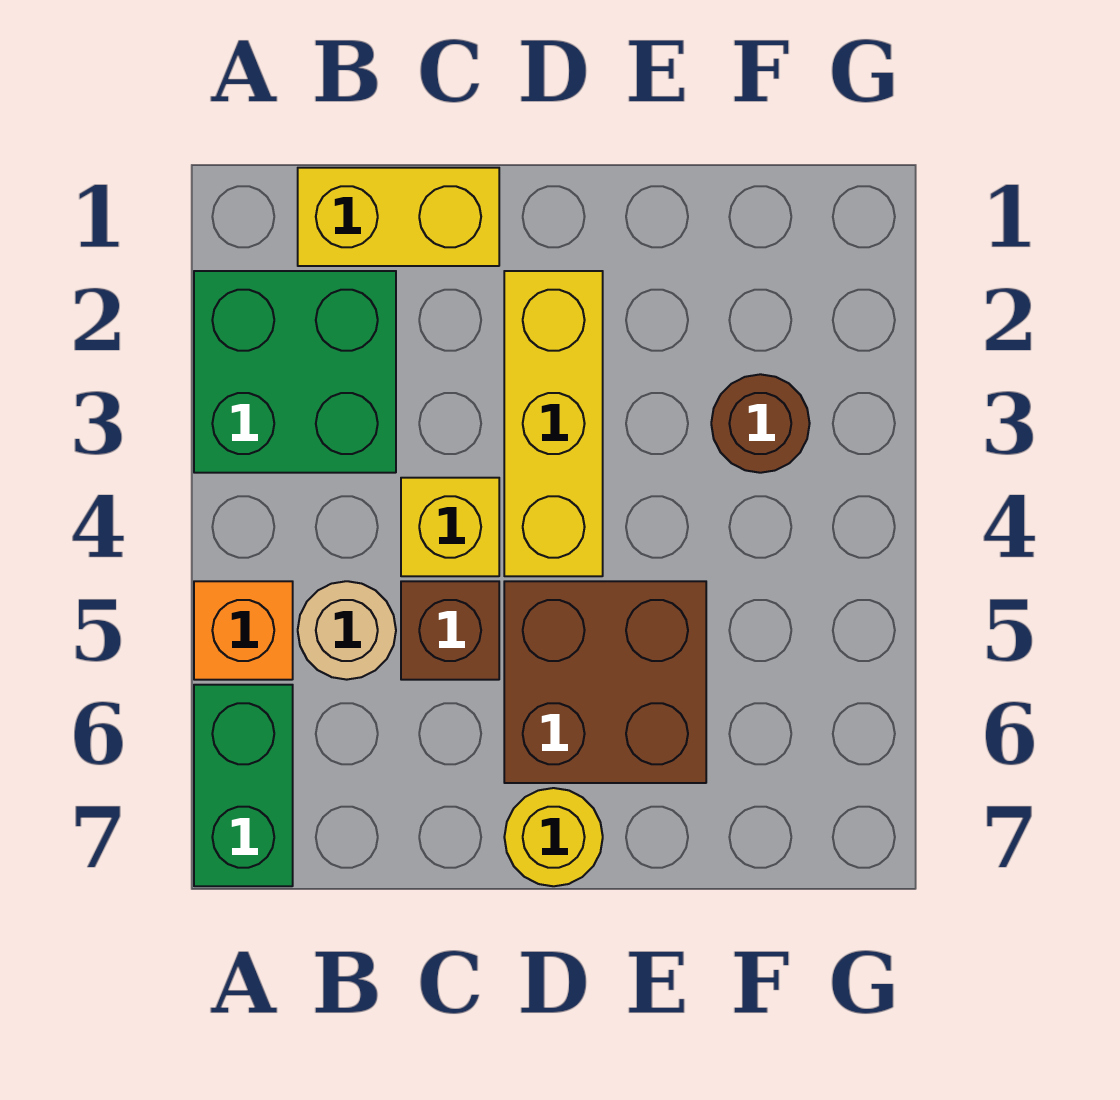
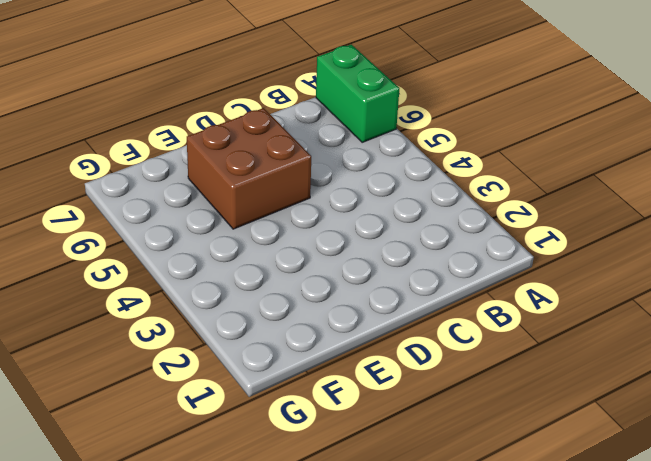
none -> green brick A2:B3 level 1
none -> orange brick A5 level 1

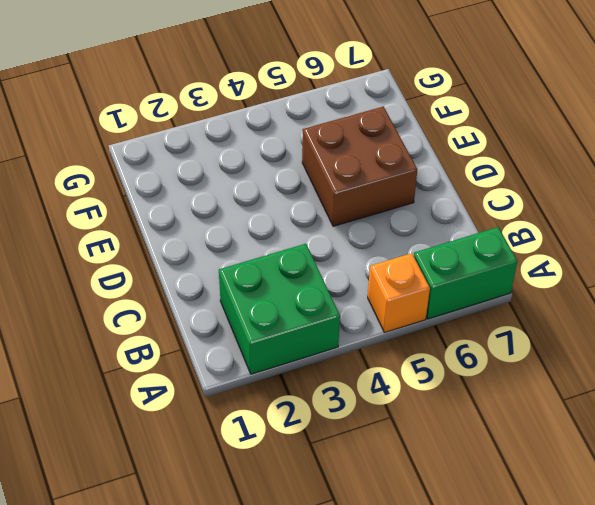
none -> yellow brick B1:C1 level 1
none -> tan round brick B5 level 1

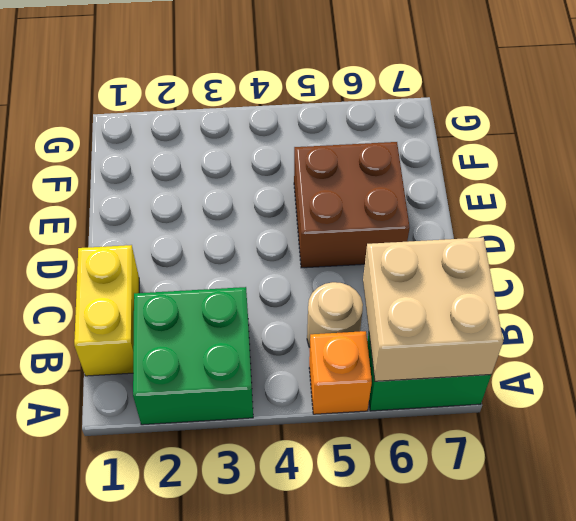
tan brick A6:B7 level 2 -> none
none -> yellow brick C4 level 1
none -> brown brick C5 level 1

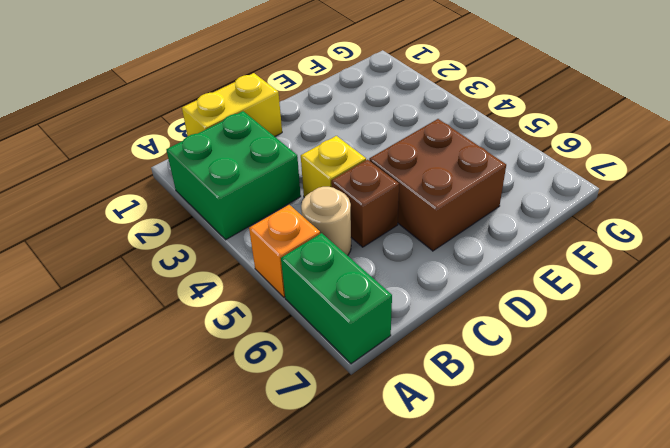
none -> yellow brick D2:D4 level 1
none -> yellow round brick D7 level 1

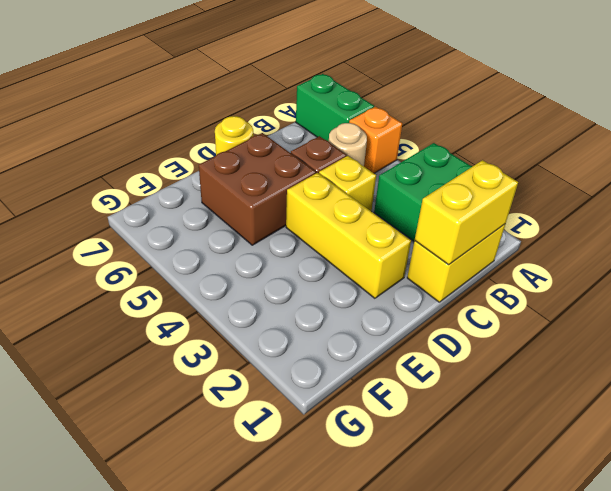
yellow brick B1:C1 level 2 -> none
none -> brown round brick F3 level 1

